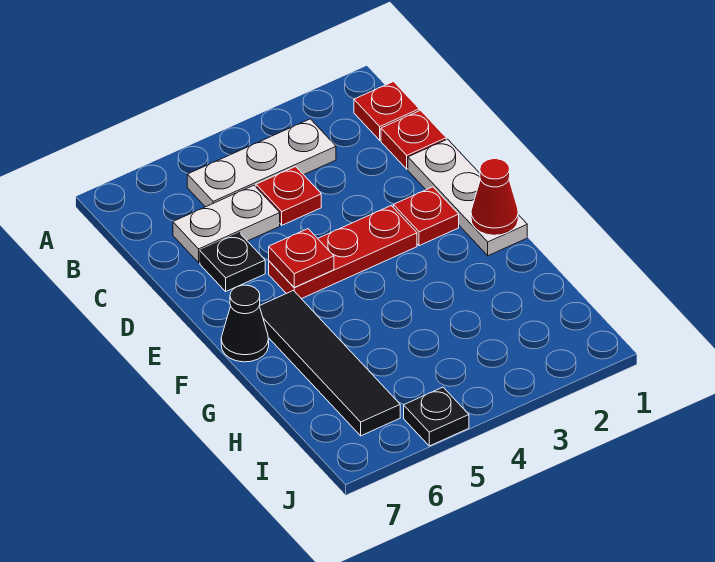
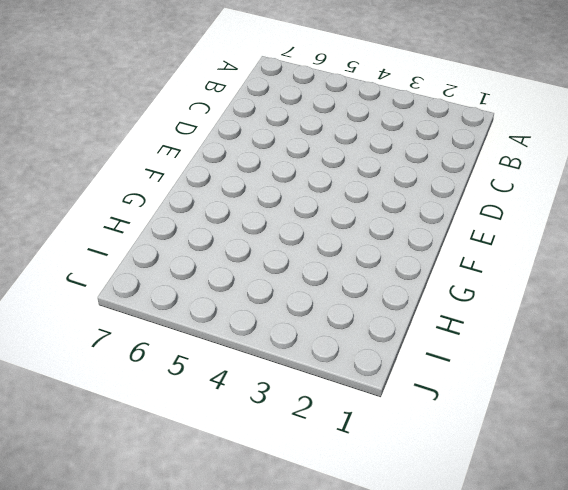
none -> red plate B1 level 1
none -> white plate B3:B5 level 1
none -> red plate C1 level 1

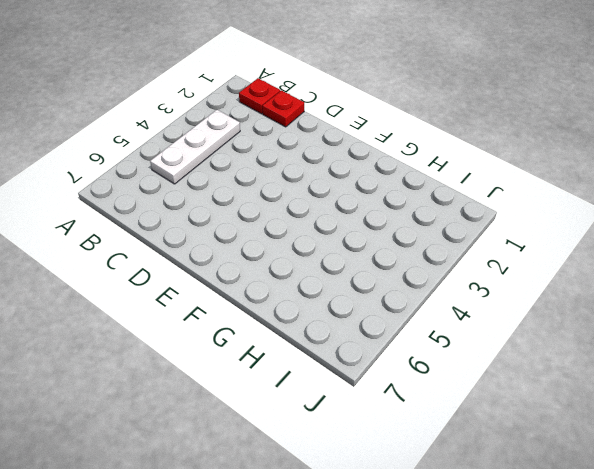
none -> red plate C4 level 1
none -> white plate C5:C6 level 1
none -> white plate D1:F1 level 1

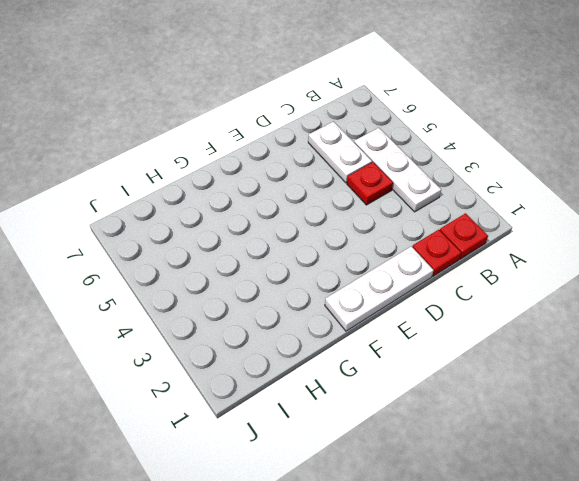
none -> black plate D6 level 1
none -> red plate E2 level 1
none -> red plate E3:E5 level 1

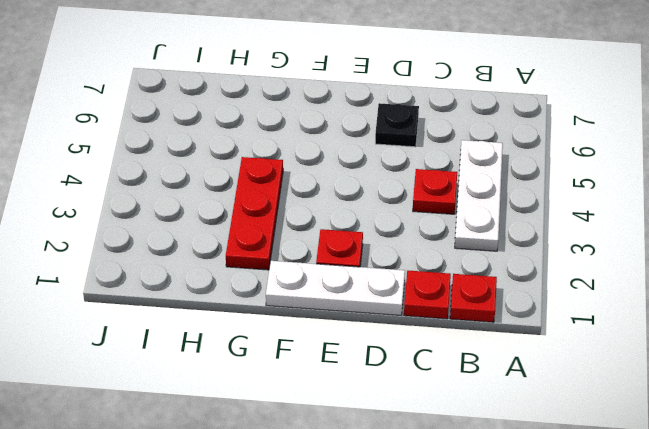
red plate G2:G4 level 1 -> red plate E3:E5 level 1
none -> white plate C5:C6 level 1
none -> black tile F6:I6 level 1
none -> black cone F7 level 1

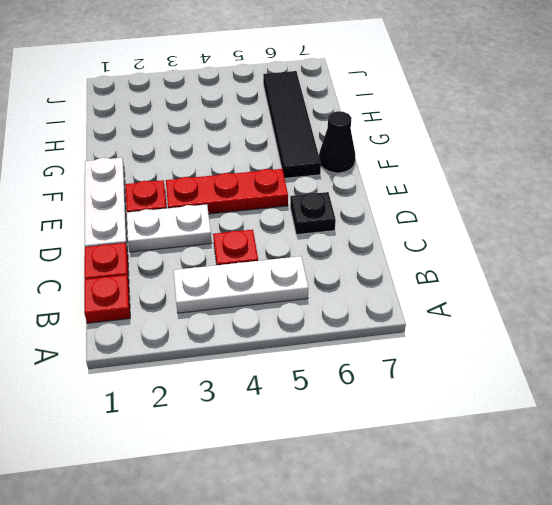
white plate D2:D3 level 1 -> white plate C5:C6 level 1
none -> black plate J5 level 1
none -> red plate E5 level 2
none -> red cone F1 level 2

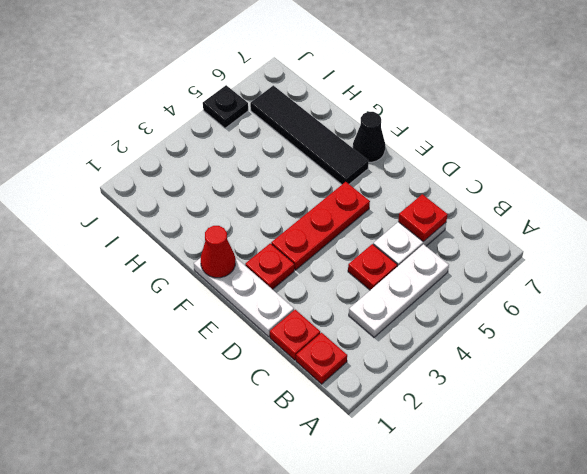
red plate C6 level 2 -> red plate E5 level 2
none -> black plate D6 level 1

